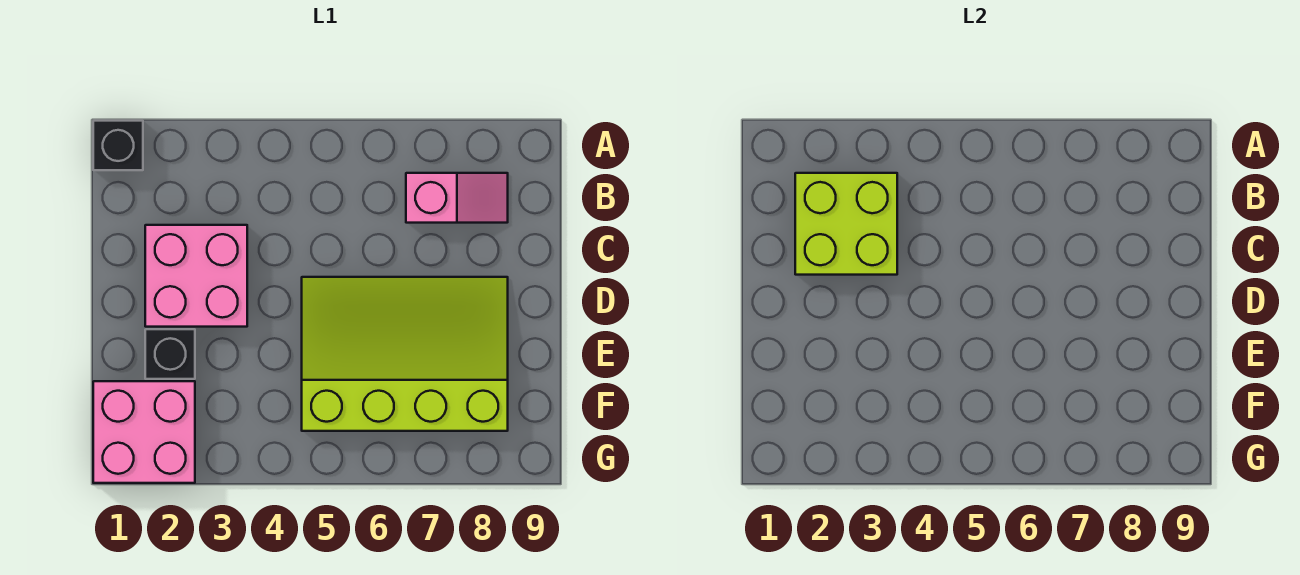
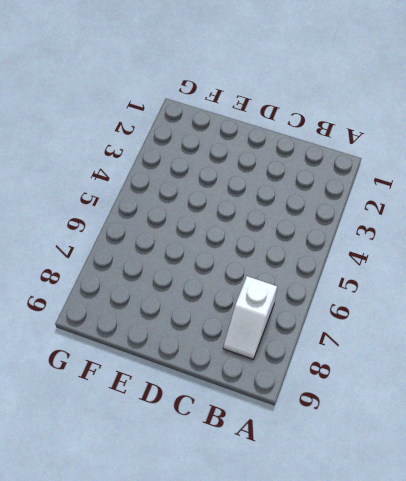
white slope B7:B8 level 1 top 7 -> pink slope B7:B8 level 1 top 7
none -> black brick A1 level 1
none -> pink brick C2:D3 level 1

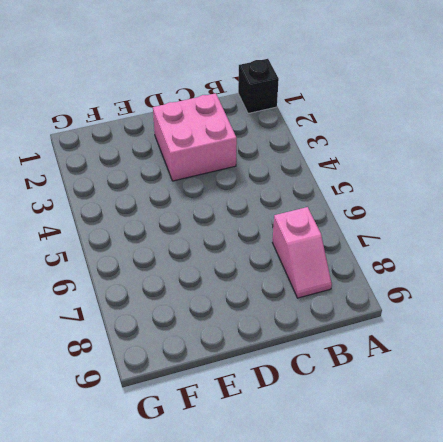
none -> lime slope D5:F8 level 1 top F
none -> black brick E2 level 1

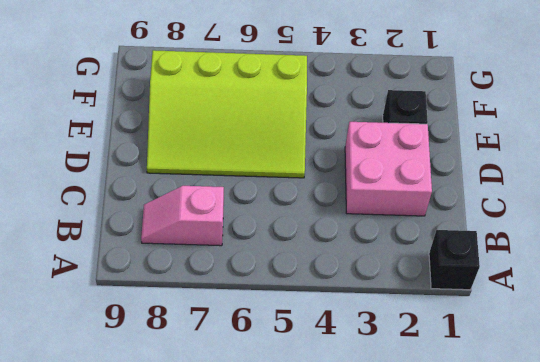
none -> pink brick F1:G2 level 1
none -> lime brick B2:C3 level 2

